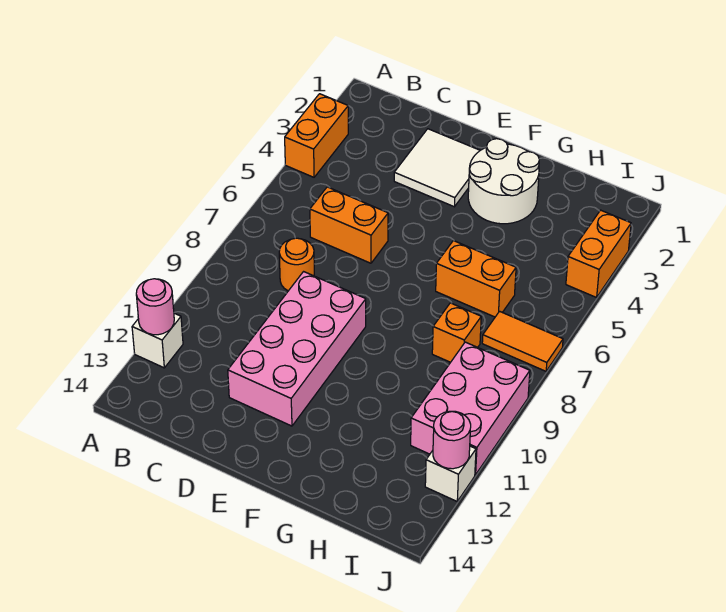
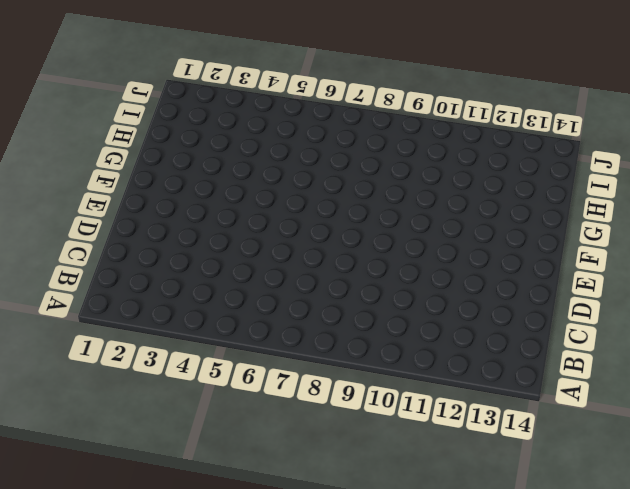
none -> orange brick A3:A4 level 1
none -> white brick A12 level 1
none -> orange brick C6:D6 level 1

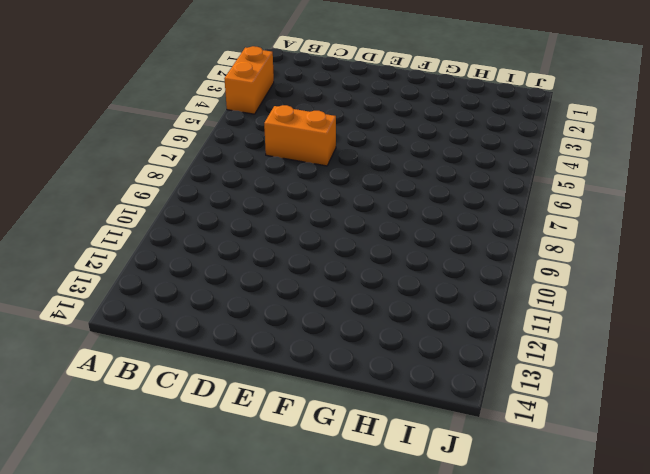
none -> white brick A12 level 1
none -> orange round brick C8 level 1
none -> white tile D2:E3 level 1

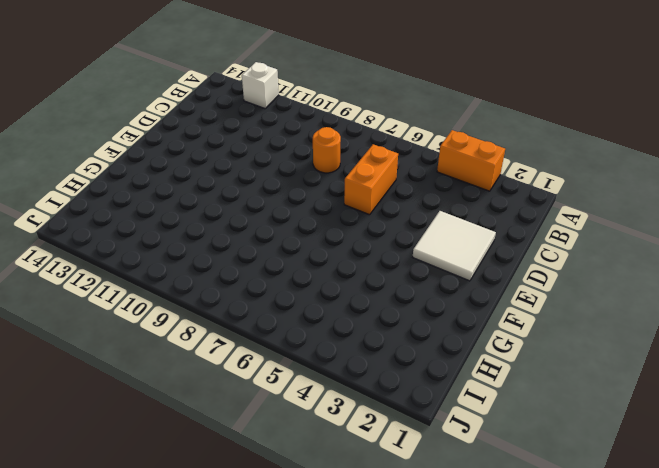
none -> pink brick D9:E12 level 1
none -> white round brick F2:G3 level 1
none -> orange brick G6:H6 level 1

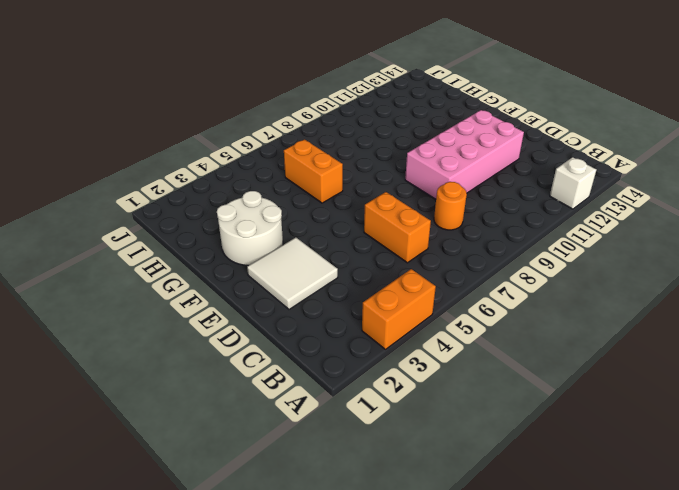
none -> orange brick H8 level 1
none -> orange tile I7:J7 level 1
none -> pink brick I9:J11 level 1

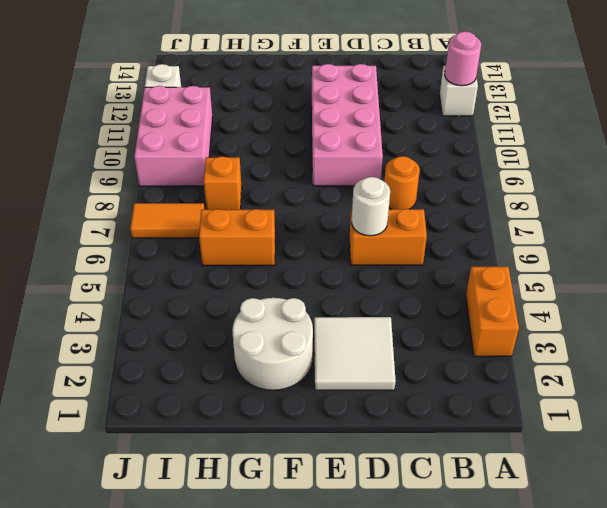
white round brick D6 level 2 -> none
none -> orange brick J3:J4 level 1
none -> pink round brick J12 level 2

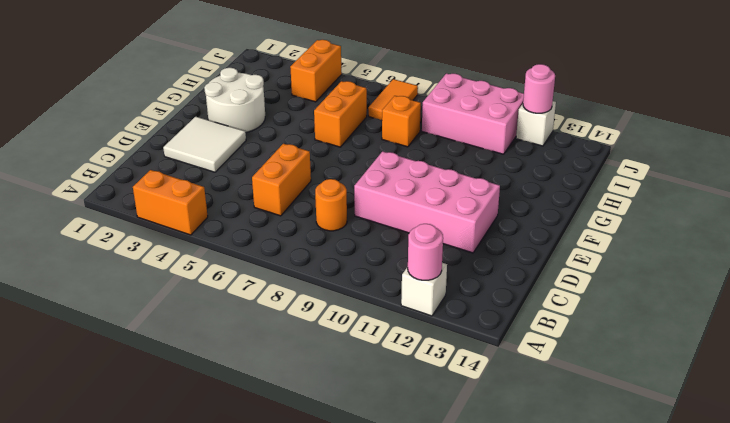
orange brick I4:J4 level 1 -> orange brick J3:J4 level 1

